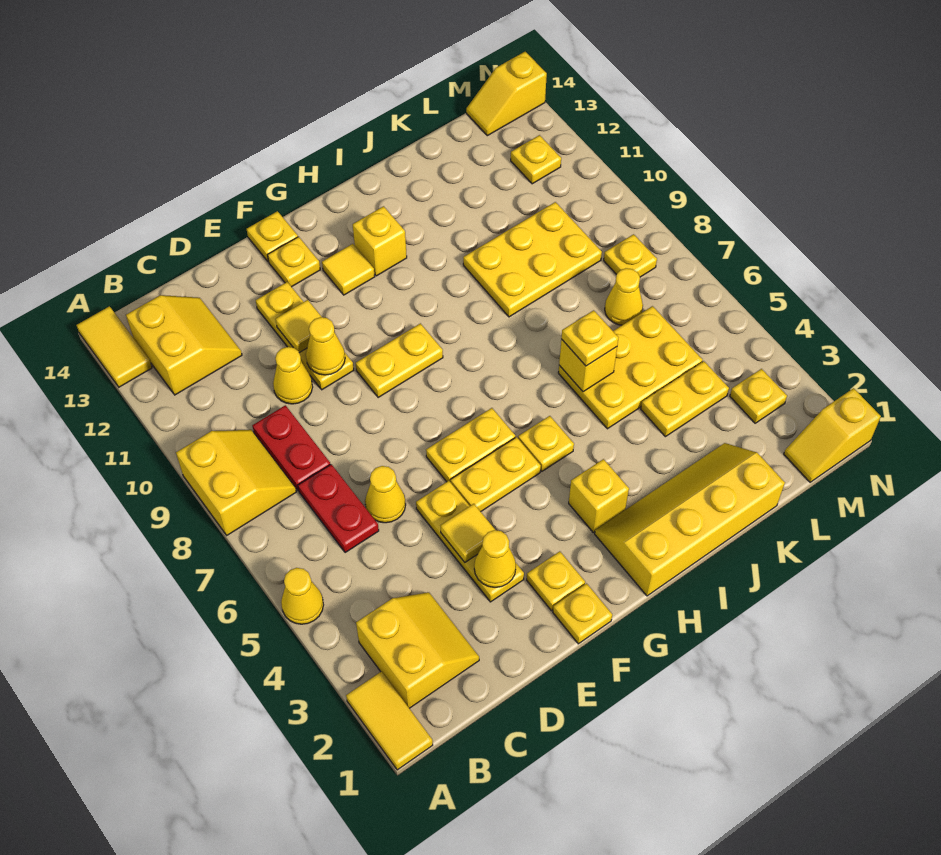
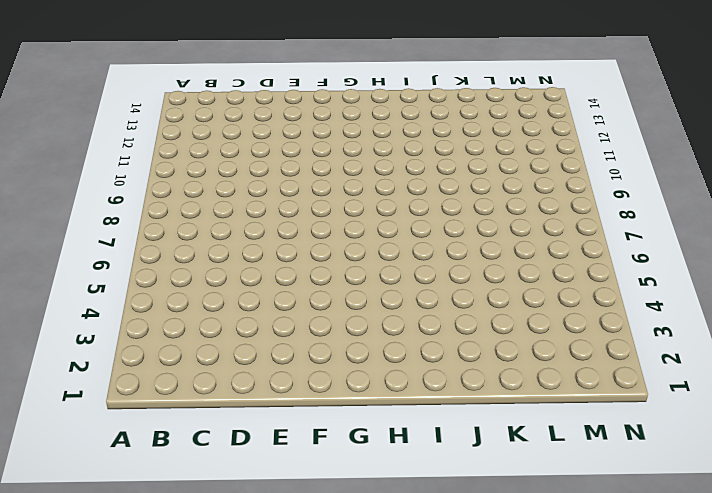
none -> yellow tile A1:A2 level 1
none -> yellow cone A5 level 1
none -> yellow slope A8:B9 level 1 top A
none -> yellow tile A13:A14 level 1

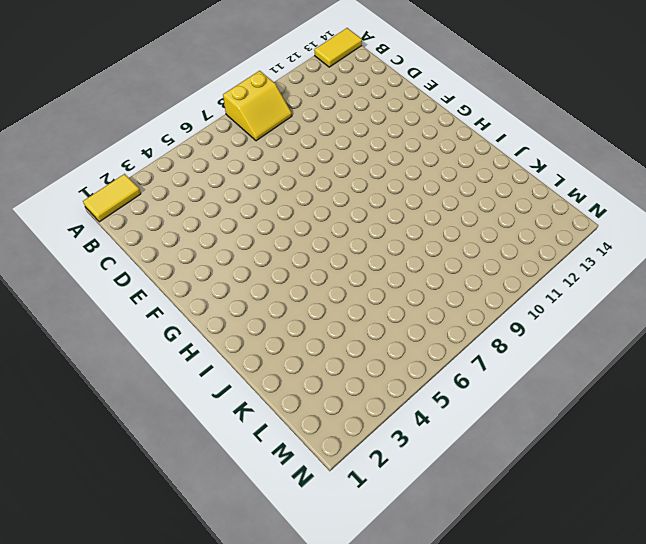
none -> yellow cone A5 level 1
none -> yellow slope B2:C3 level 1 top B
none -> yellow slope B12:C13 level 1 top B
none -> red plate C6:C7 level 1

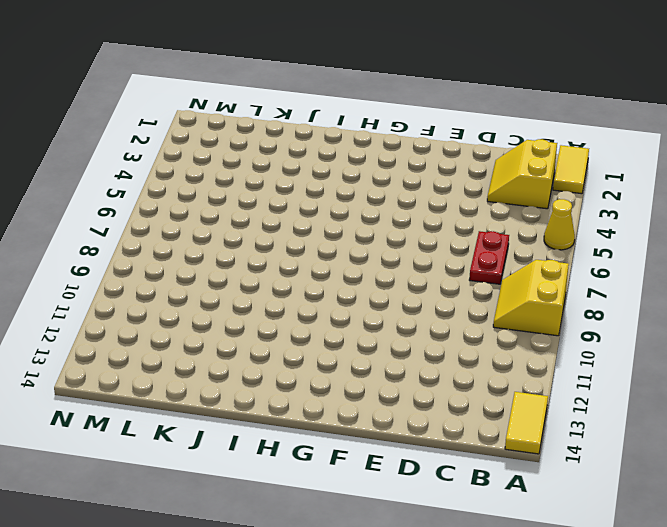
none -> yellow slope B12:C13 level 1 top B
none -> red plate C8:C9 level 1
none -> yellow cone D6 level 1
none -> yellow cone D10 level 1

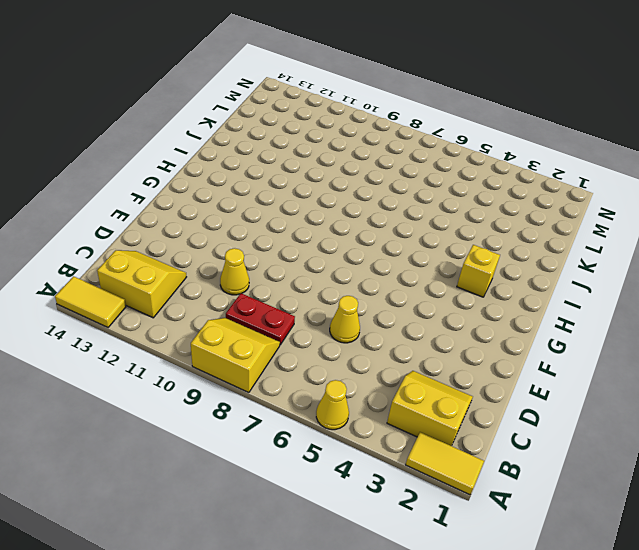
none -> red plate C6:C7 level 1
none -> yellow plate E3:E5 level 1
none -> yellow plate E10:E12 level 1
none -> yellow plate F1 level 1

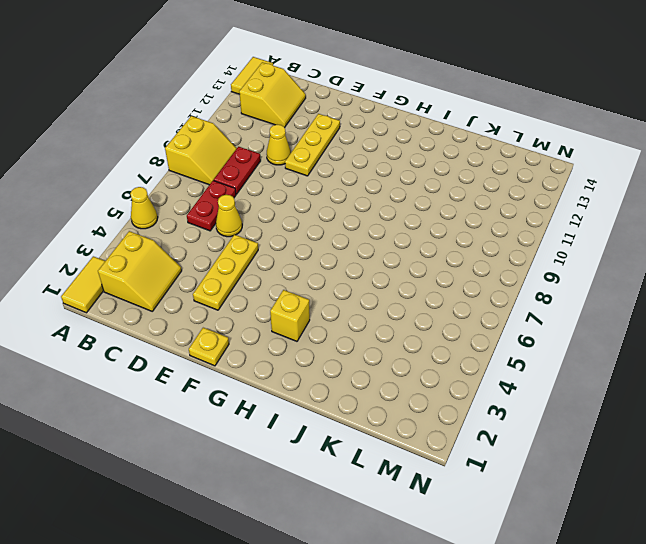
none -> yellow plate F2 level 1
none -> yellow plate F5:G5 level 1
none -> yellow plate F6:G6 level 1
none -> yellow plate F9:G9 level 1

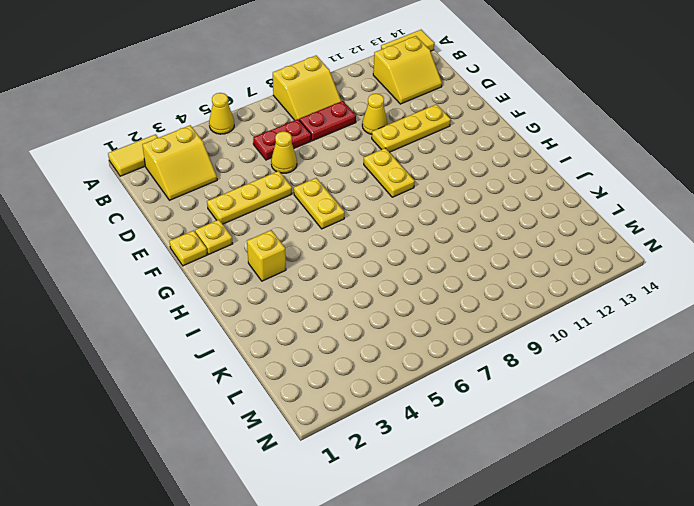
none -> yellow plate F5:G5 level 1
none -> yellow plate F13 level 1
none -> yellow plate F14 level 1
none -> yellow tile G12 level 1

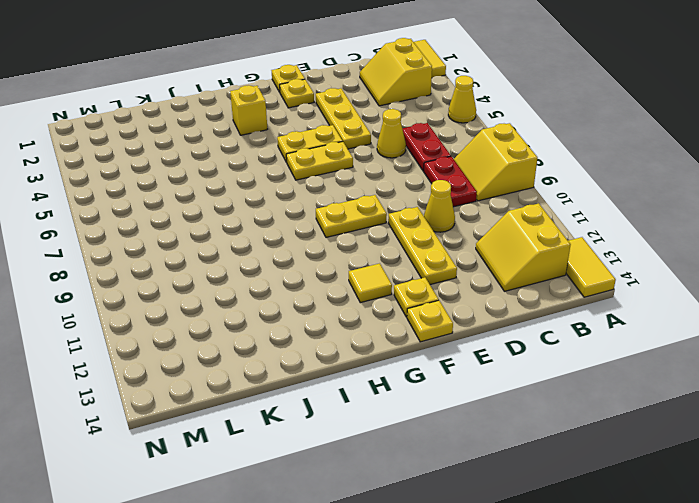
none -> yellow slope H1:K2 level 1 top 1
none -> yellow plate H5 level 1
none -> yellow brick H12 level 1
none -> yellow plate J5:L6 level 1

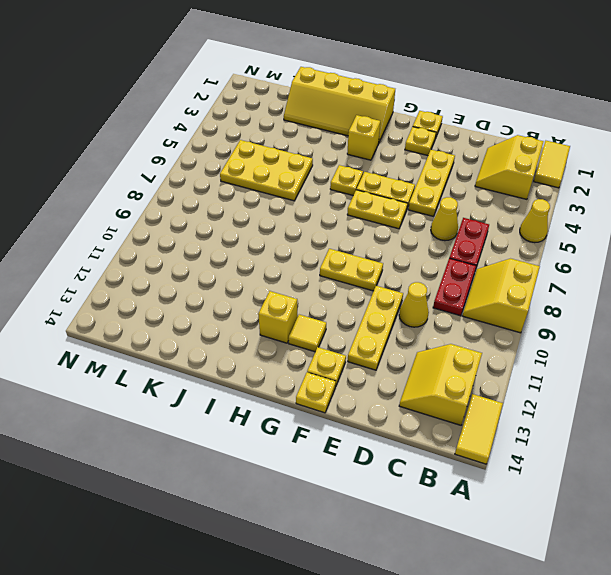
none -> yellow plate J9:L10 level 1
none -> yellow plate K4:L4 level 1
none -> yellow cone L7 level 1
none -> yellow slope M1:N1 level 1 top N

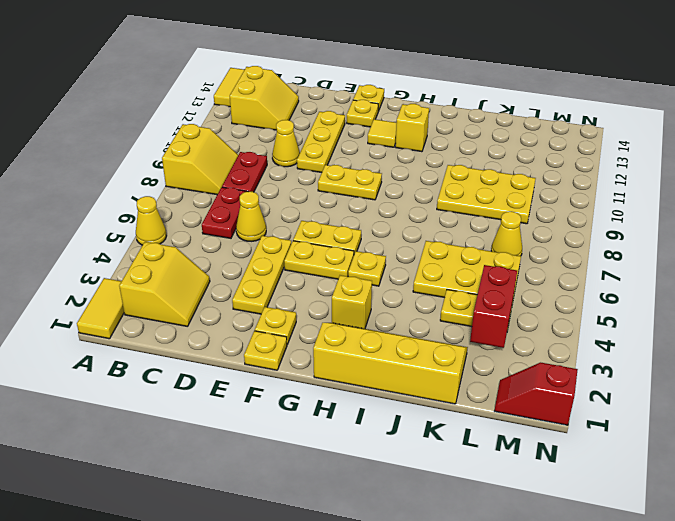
red brick L3:L4 level 2 -> none
red slope M1:N1 level 1 top N -> yellow slope M1:N1 level 1 top N
none -> yellow plate M3 level 1
none -> yellow plate M8 level 1
none -> yellow plate M12 level 1
none -> yellow slope M14:N14 level 1 top N

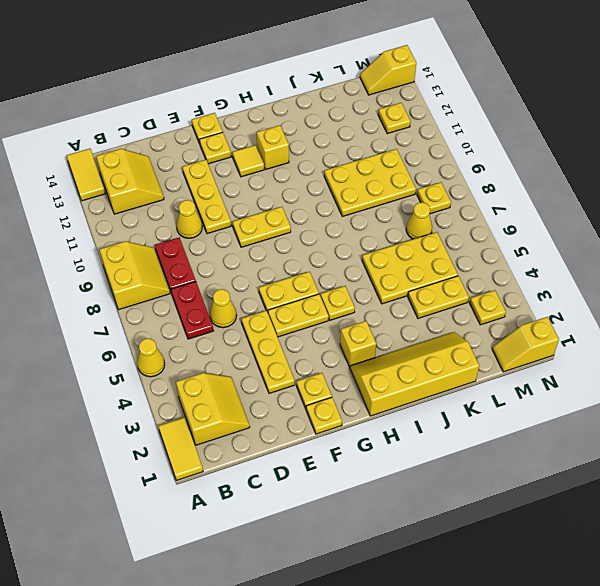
none -> yellow cone E3 level 2
none -> yellow tile E4 level 2
none -> yellow cone E10 level 2
none -> yellow tile E11 level 2

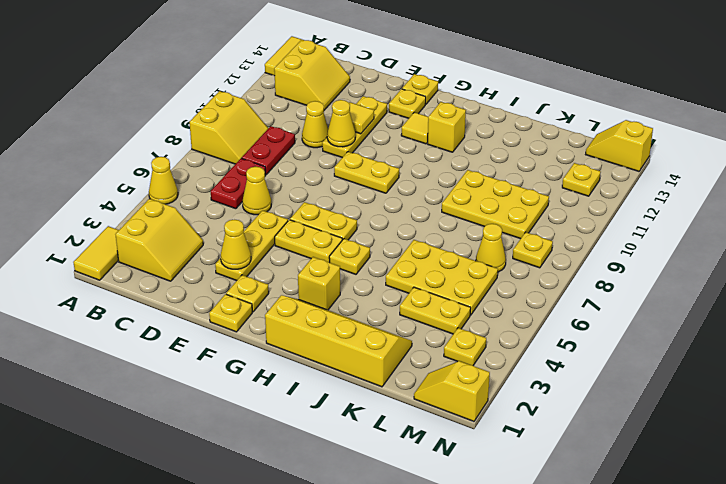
none -> yellow tile E4 level 2
none -> yellow brick J6 level 2
none -> yellow plate J6 level 3

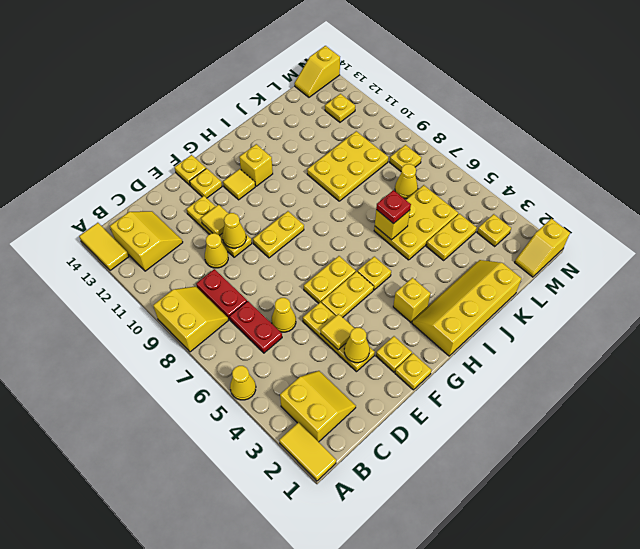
red plate J6 level 3 -> yellow plate J6 level 3

